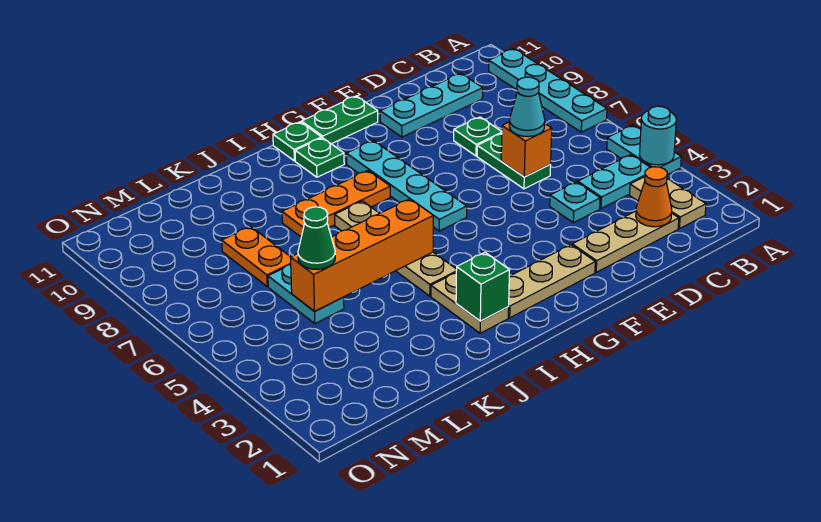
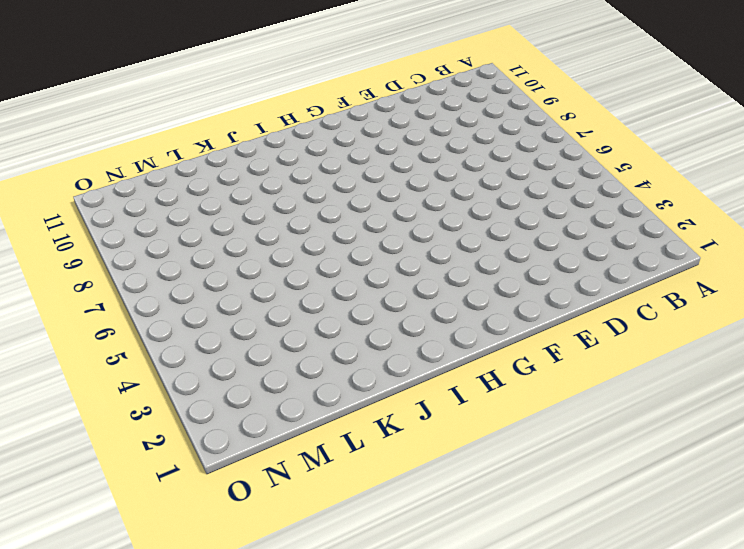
none -> cyan plate A4:A5 level 1
none -> cyan plate A7:A10 level 1
none -> tan plate B2:B3 level 1

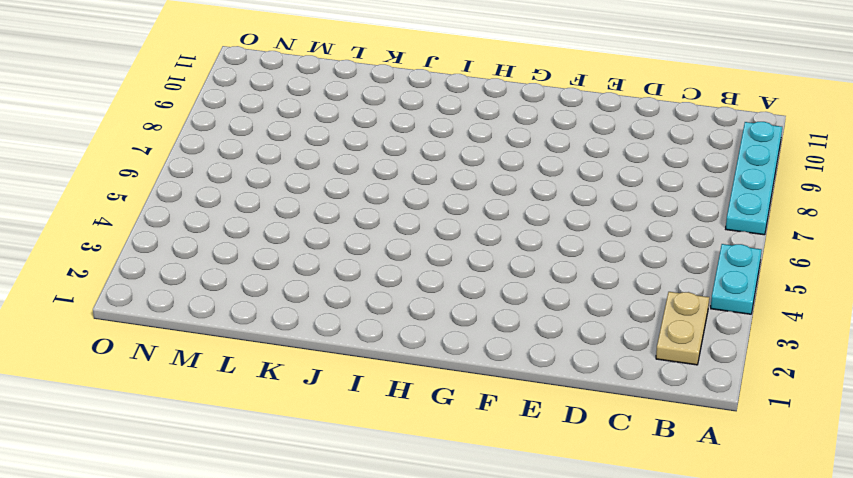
none -> cyan plate B4:C4 level 1
none -> tan plate C2:E2 level 1
none -> cyan plate C10:E10 level 1

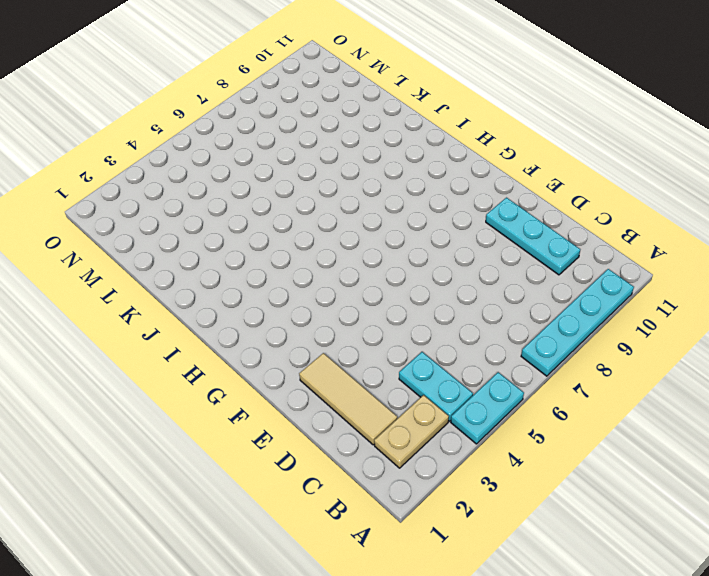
tan tile C2:E2 level 1 -> tan plate C2:E2 level 1
none -> cyan plate D4 level 1
none -> green plate D6:D7 level 1
none -> green plate D8 level 1

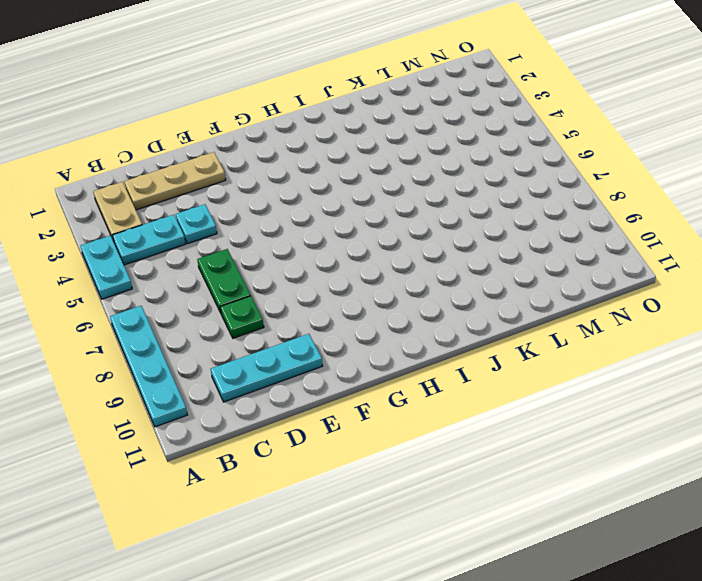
none -> tan plate F2:H2 level 1
none -> green plate F11:G11 level 1
none -> cyan plate G6:G9 level 1

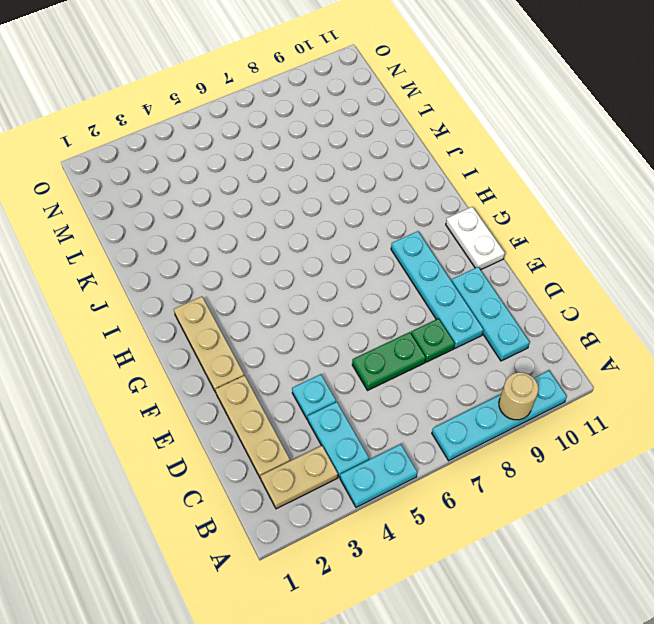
tan round brick A9 level 2 -> none
cyan plate D9:G9 level 1 -> cyan plate G6:G9 level 1
white plate F11:G11 level 1 -> green plate F11:G11 level 1
none -> orange plate H8:J8 level 1
none -> green plate H10 level 1
none -> green plate H11 level 1

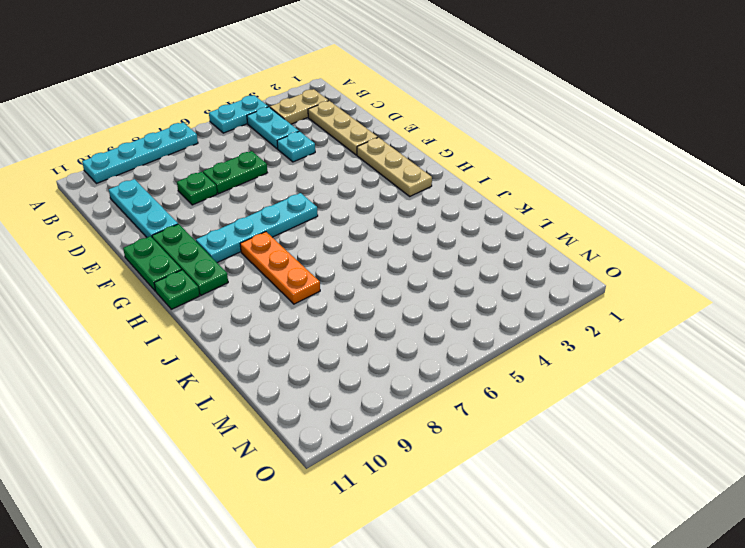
green plate F10:H10 level 1 -> green plate H10 level 1
none -> tan plate I2:I3 level 1
none -> tan plate I4:I7 level 1
none -> cyan plate L5:L6 level 1

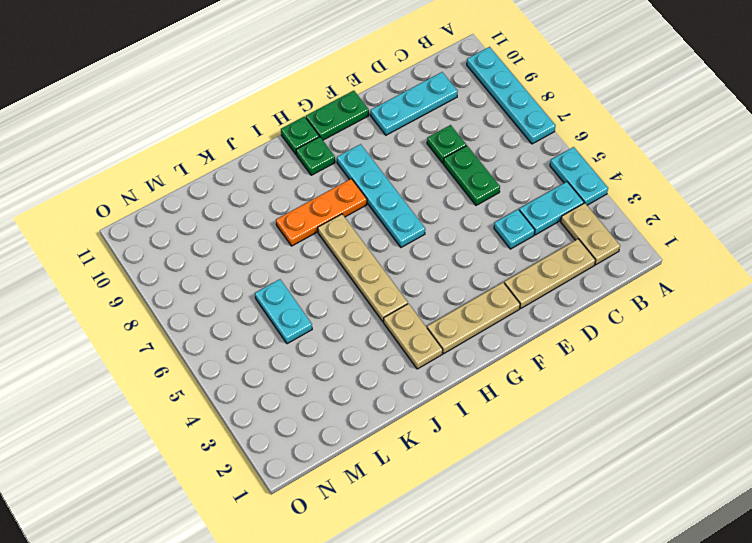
none -> orange plate L7:L8 level 1
none -> cyan round brick A4 level 2
none -> orange cone C2 level 2

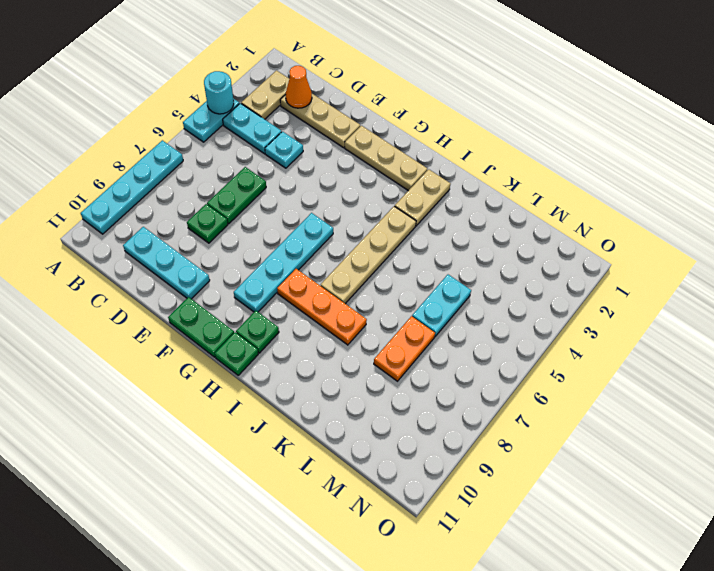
none -> orange brick D6 level 2
none -> green brick I2 level 2
none -> orange brick I5:L5 level 2

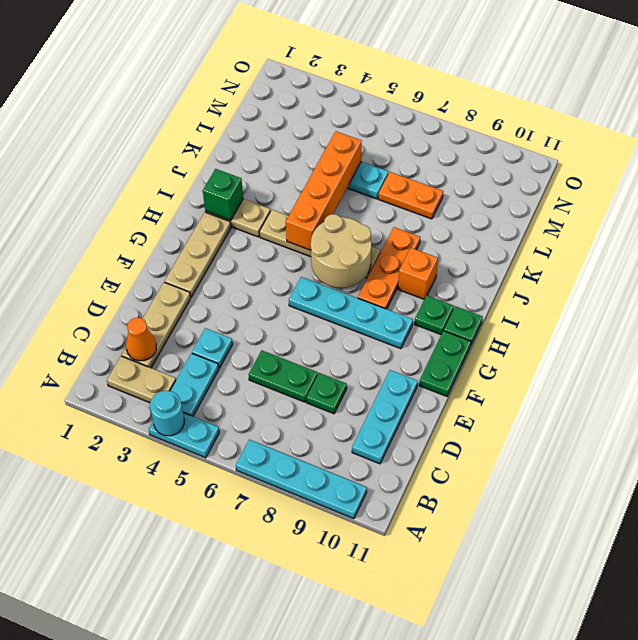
tan round brick H6:I7 level 2 -> none
orange brick I9 level 1 -> orange brick D6 level 2
none -> cyan cone D6 level 3
none -> green cone L5 level 3

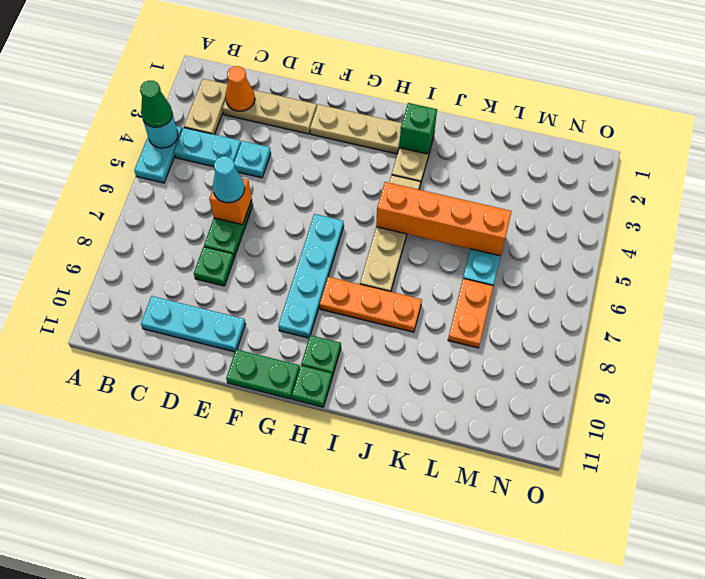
green cone A4 level 3 -> green cone L5 level 3
none -> cyan plate A7:A10 level 1

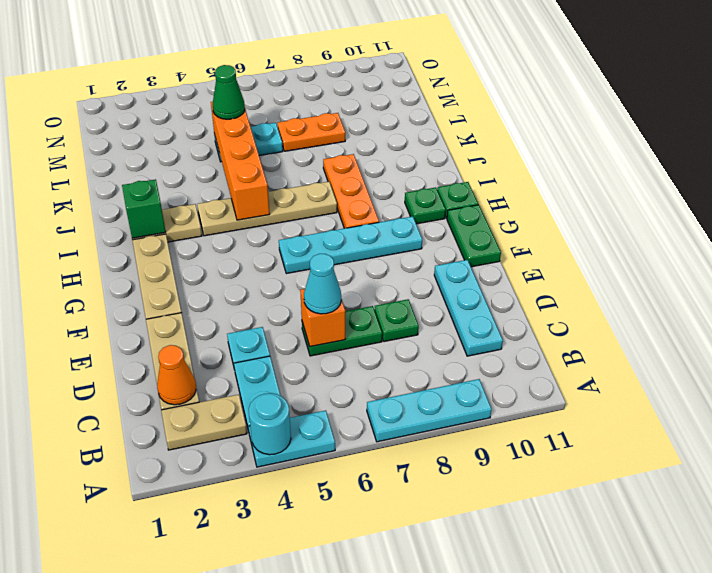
cyan plate A7:A9 level 1 -> cyan plate A7:A10 level 1

